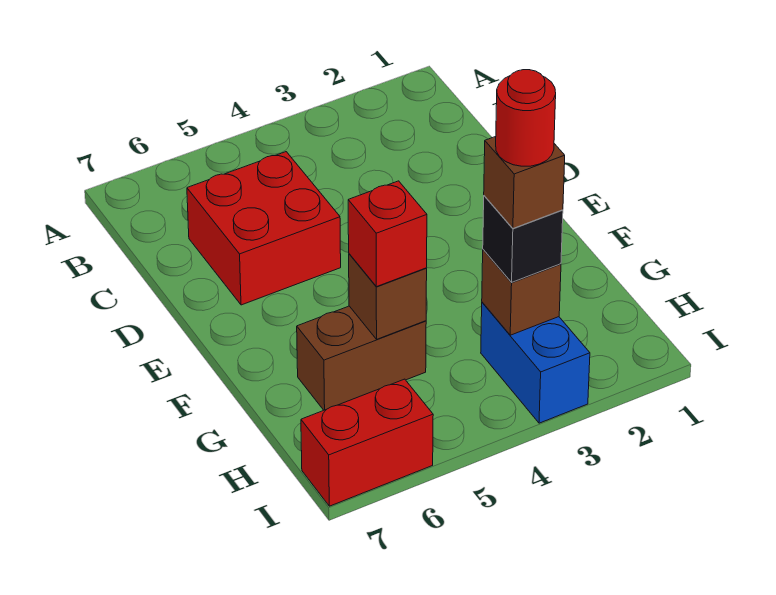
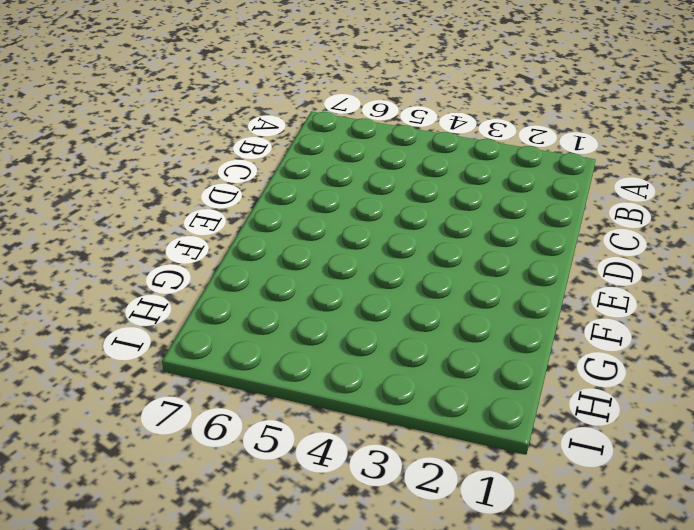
none -> red brick C5:D6 level 1
none -> brown brick G5:G6 level 1

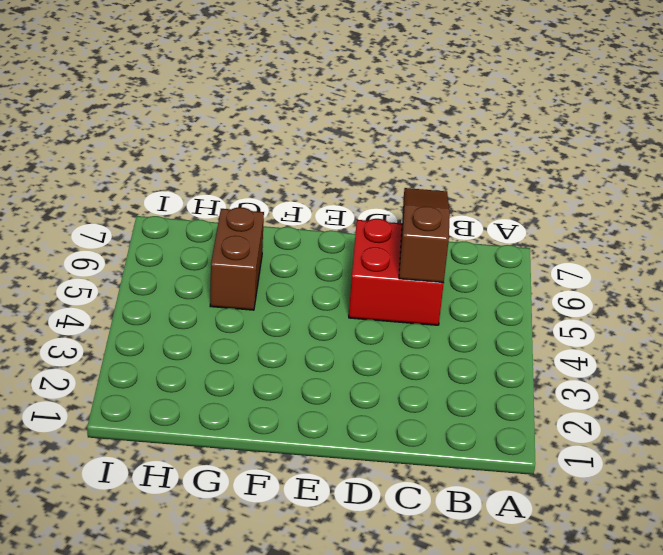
brown slope C5:C7 level 2 top 5 -> none
none -> blue brick H3:I3 level 1
none -> red brick I6:I7 level 1

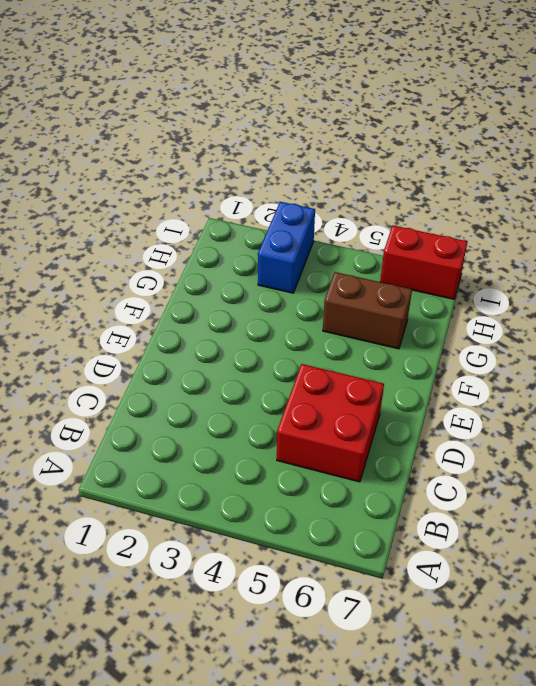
none -> brown brick G5 level 2
none -> brown brick H3 level 2

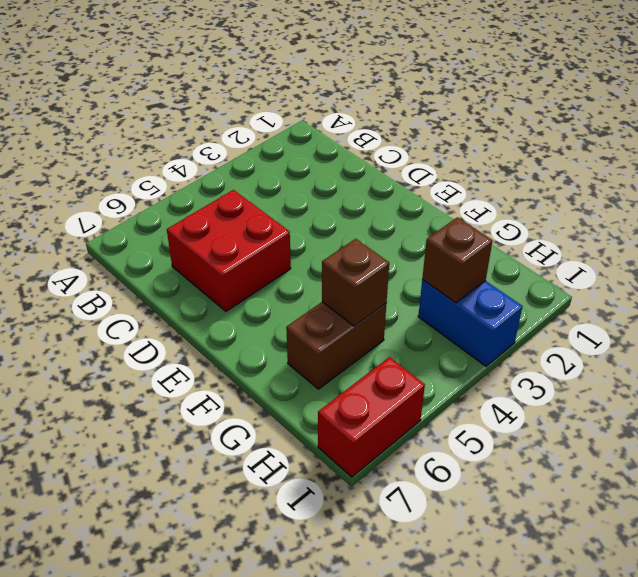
none -> red brick G5 level 3
none -> black brick H3 level 3

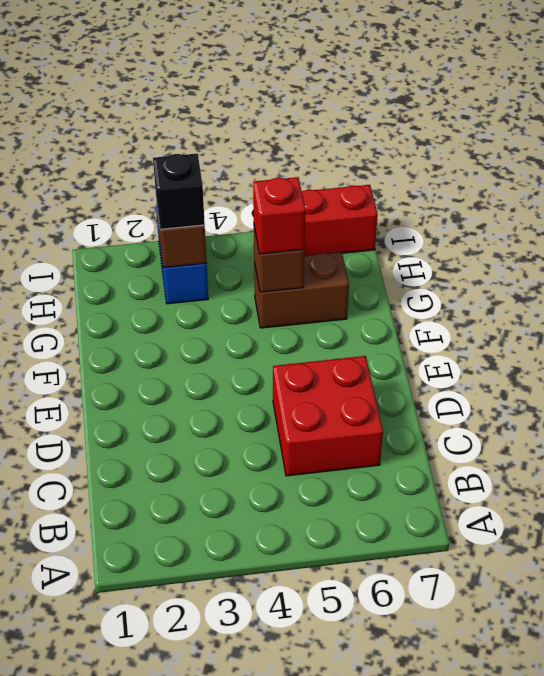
none -> brown brick H3 level 4
none -> red round brick H3 level 5

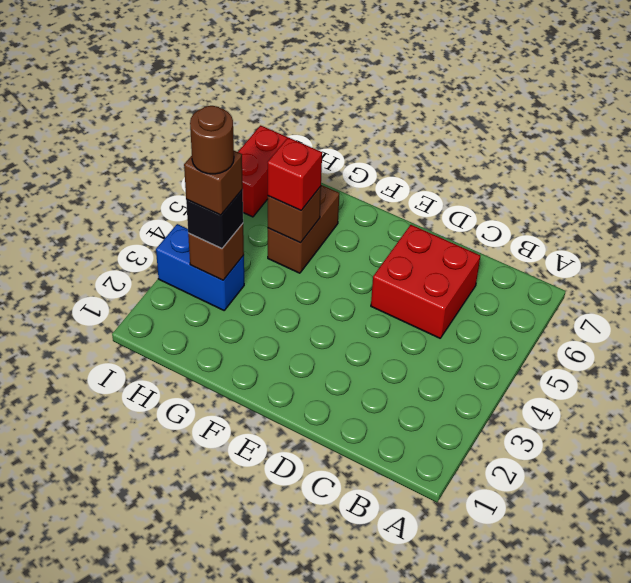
brown round brick H3 level 5 -> red round brick H3 level 5

